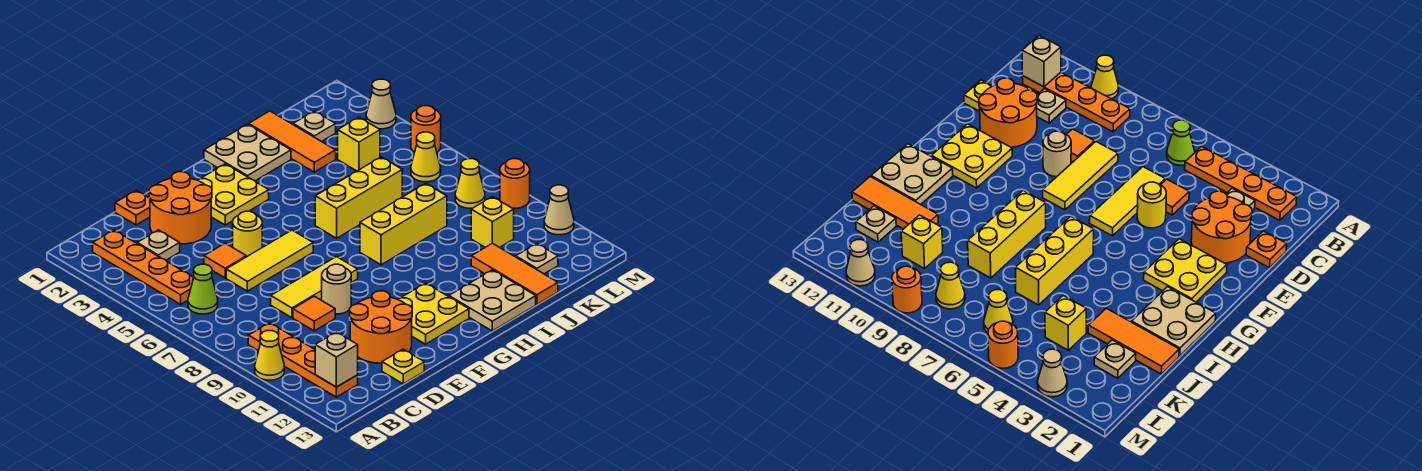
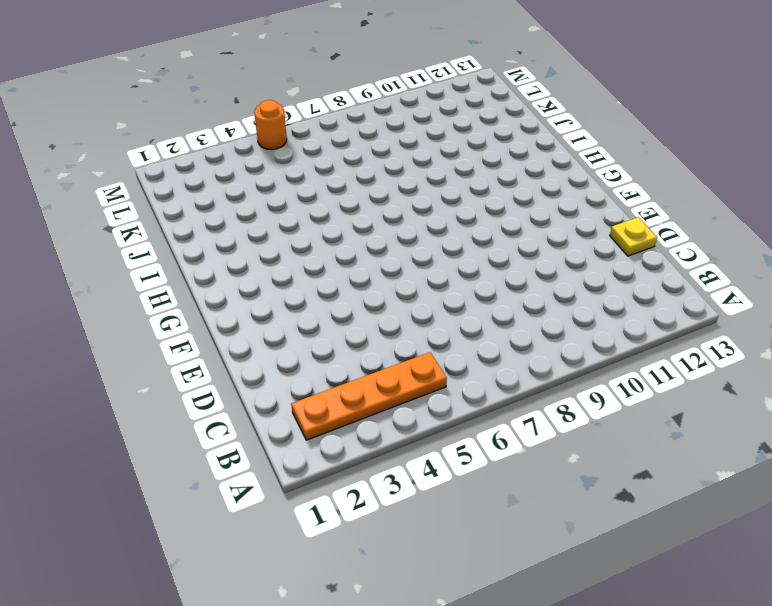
none -> yellow cone A10 level 1
none -> lime cone B6 level 1
none -> orange plate B9:B12 level 1
none -> tan plate C3 level 1

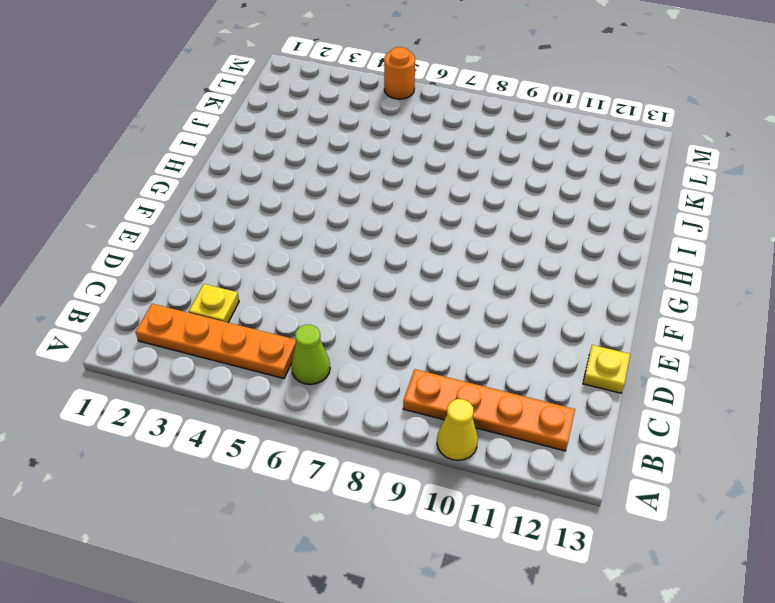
yellow plate C3 level 1 -> tan plate C3 level 1
none -> tan plate C11 level 1
none -> orange plate D1 level 1
none -> orange round brick D2:E3 level 1
none -> orange tile D5 level 1

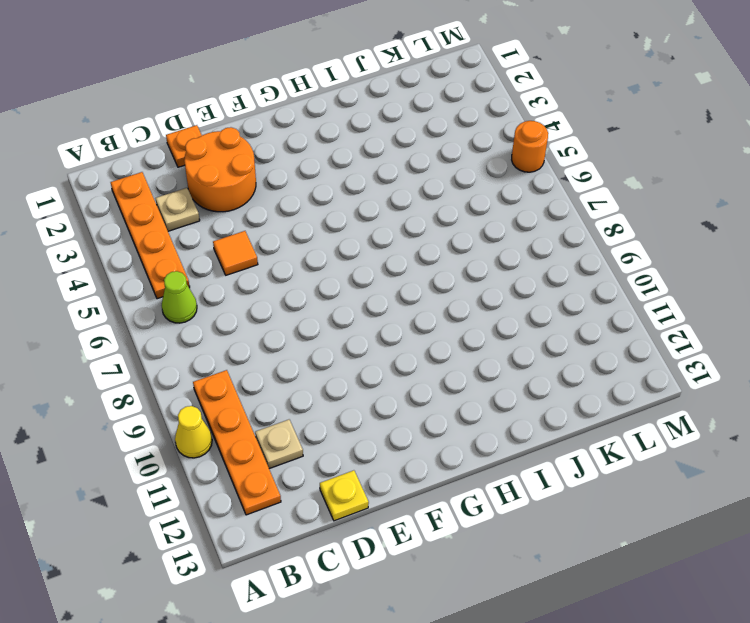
none -> yellow tile D6:F6 level 1
none -> yellow tile D8:F8 level 1
none -> orange tile D9 level 1
none -> orange round brick D11:E12 level 1

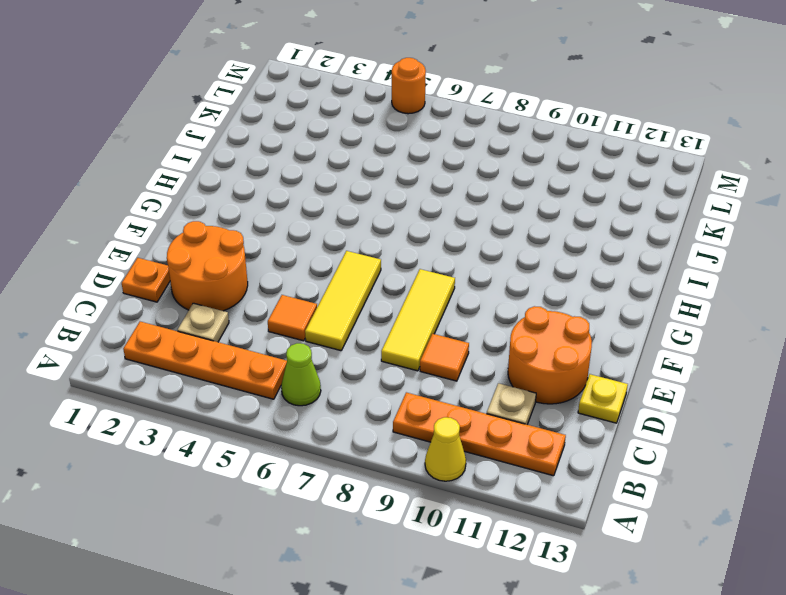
none -> yellow round brick E5 level 1
none -> tan round brick E9 level 1
none -> yellow plate F2:G3 level 1
none -> yellow plate F11:G12 level 1

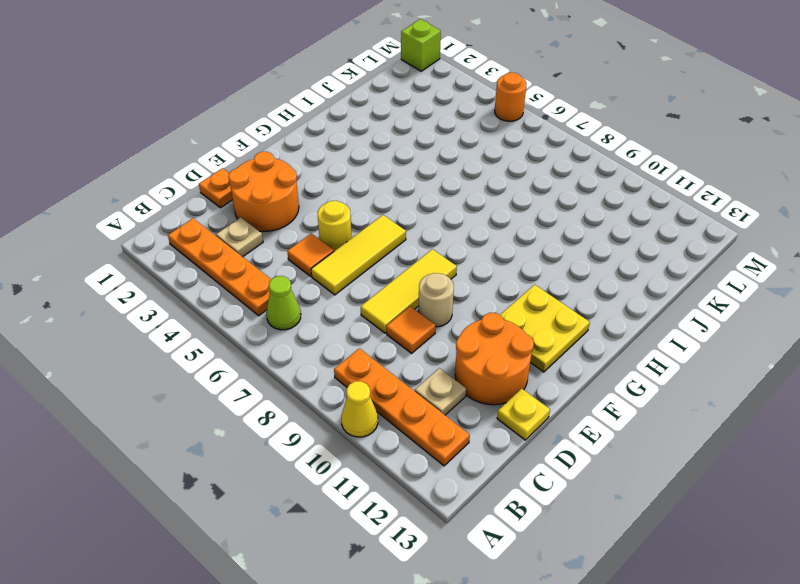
lime brick M1 level 1 -> none
none -> yellow plate F2:G3 level 1
none -> tan plate H1:I2 level 1
none -> yellow brick H6:J6 level 1
none -> yellow brick H8:J8 level 1

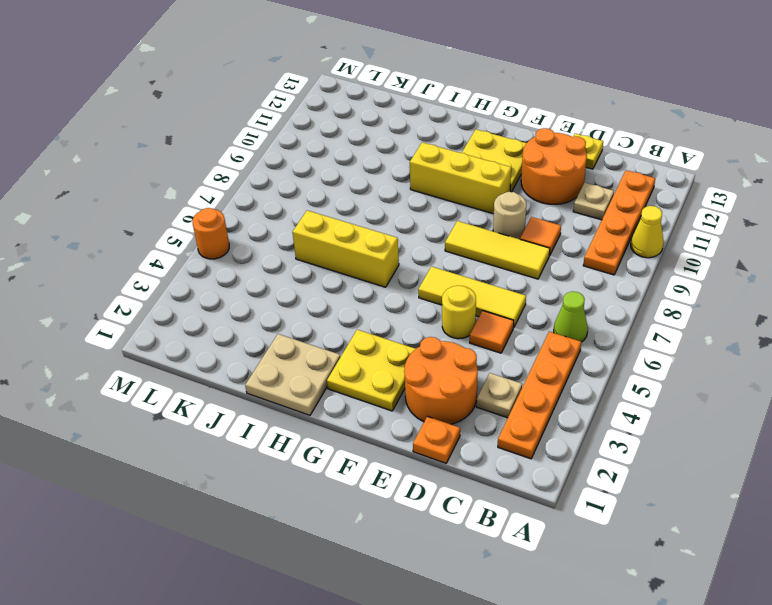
yellow brick F10:H10 level 1 -> yellow brick H8:J8 level 1
none -> tan plate H12:I13 level 1
none -> orange tile J1:J3 level 1
none -> orange tile J11:J13 level 1
none -> tan plate K2 level 1

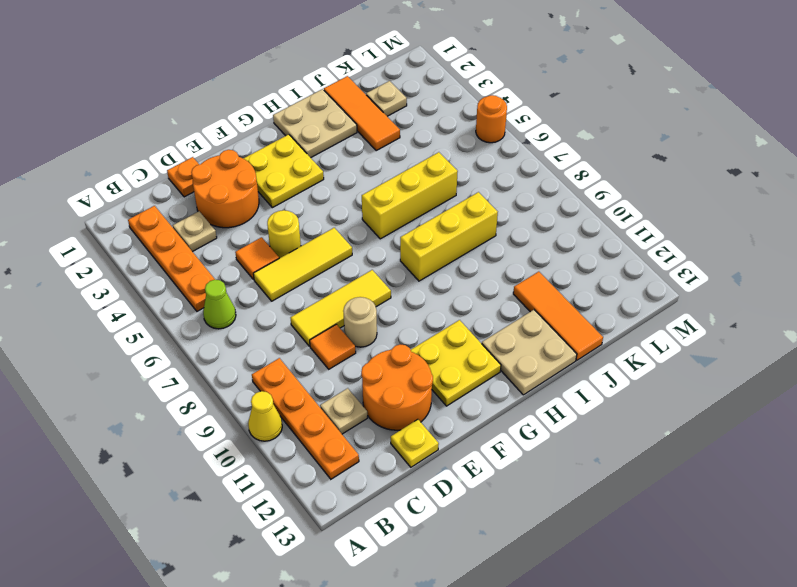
none -> yellow brick K4 level 1
none -> yellow brick K10 level 1
none -> tan plate K12 level 1
none -> yellow cone L6 level 1

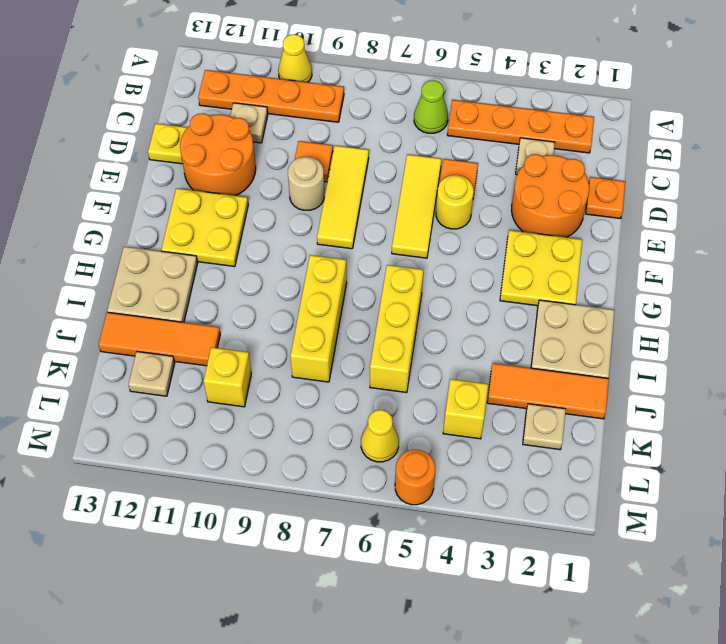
none -> yellow cone L8 level 1
none -> tan cone M3 level 1
none -> orange round brick M9 level 1
none -> tan cone M11 level 1

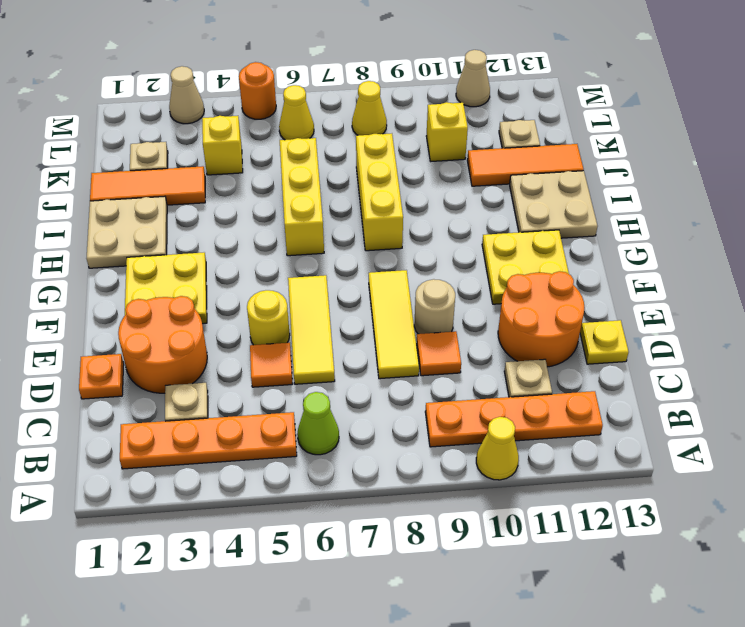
none -> orange round brick M9 level 1
none -> tan brick B12 level 2

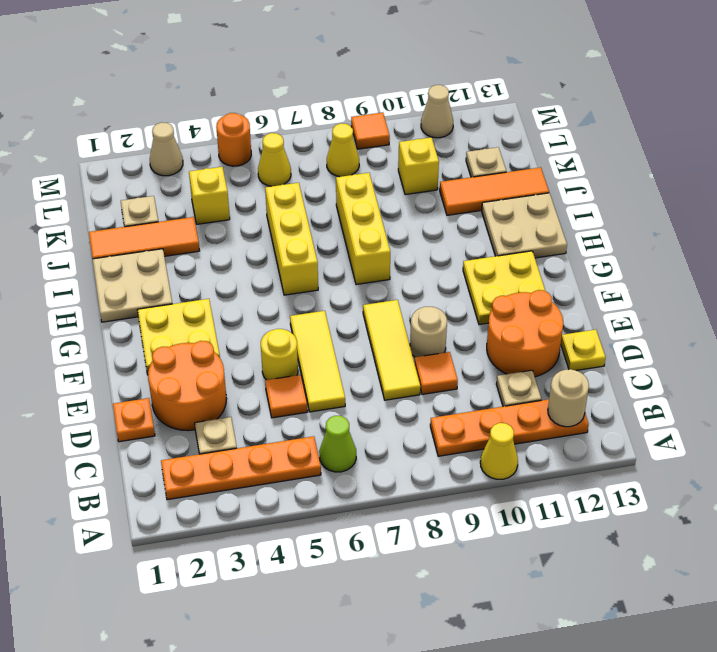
tan round brick B12 level 2 -> tan brick B12 level 2
orange tile M9 level 1 -> orange round brick M9 level 1

